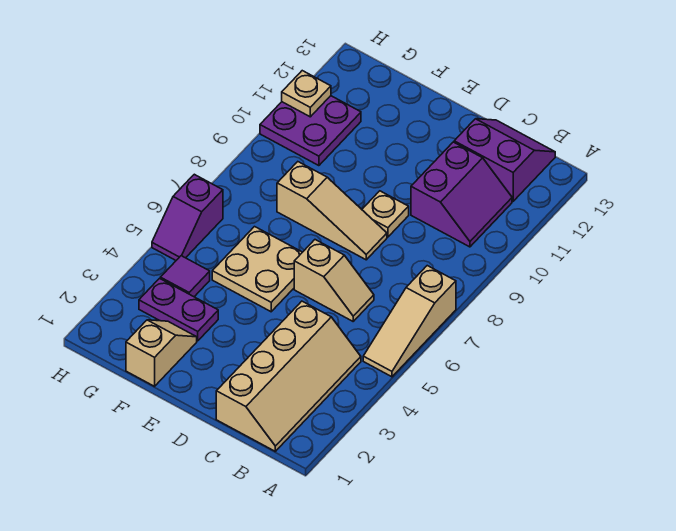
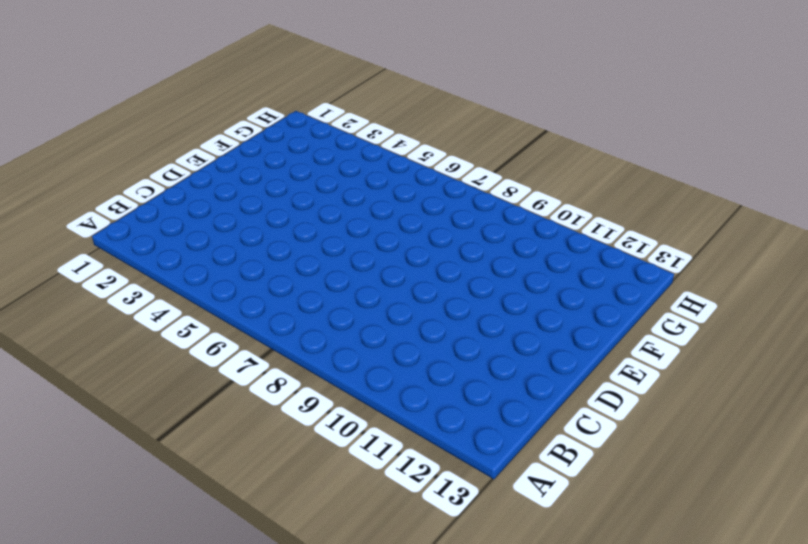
none -> tan slope A5:A7 level 1 top 7
none -> tan slope B1:C4 level 1 top C
none -> purple slope B10:C11 level 1 top C

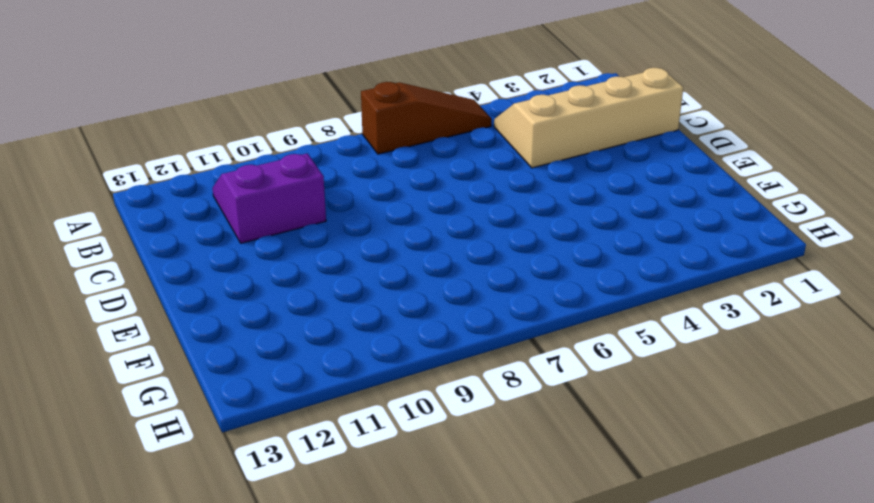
brown slope A5:A7 level 1 top 7 -> tan slope A5:A7 level 1 top 7
none -> purple slope B12:C13 level 1 top 12
none -> tan slope C6:D6 level 1 top D
none -> tan slope D8:F8 level 1 top F

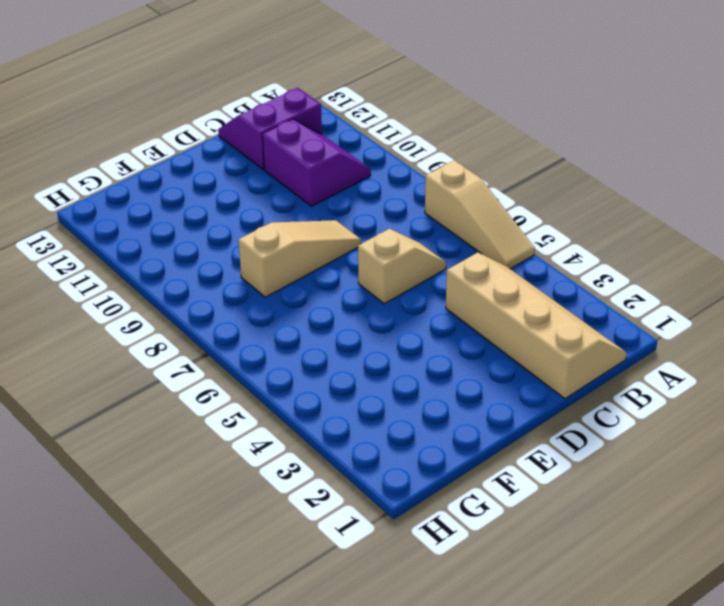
none -> tan plate D9 level 1
none -> tan plate E5:F6 level 1
none -> tan slope F1:F2 level 1 top 1

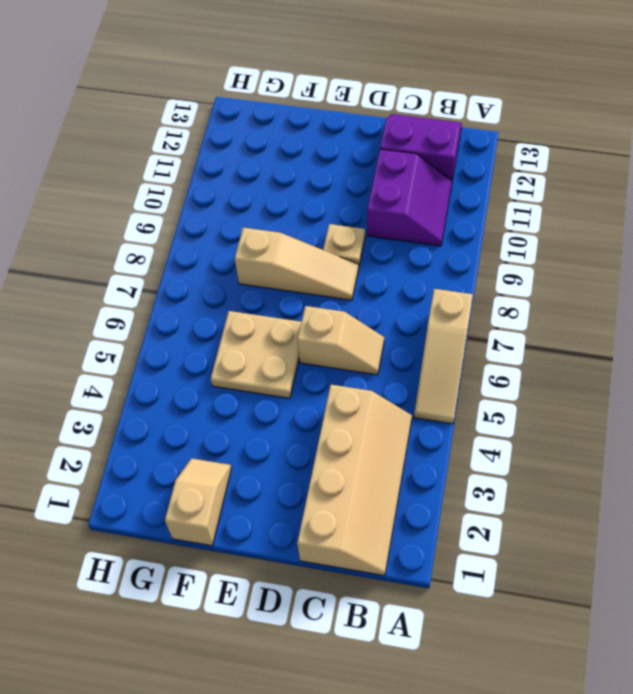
none -> purple plate F3:G3 level 1
none -> purple tile G4 level 1
none -> purple plate G10:H11 level 1

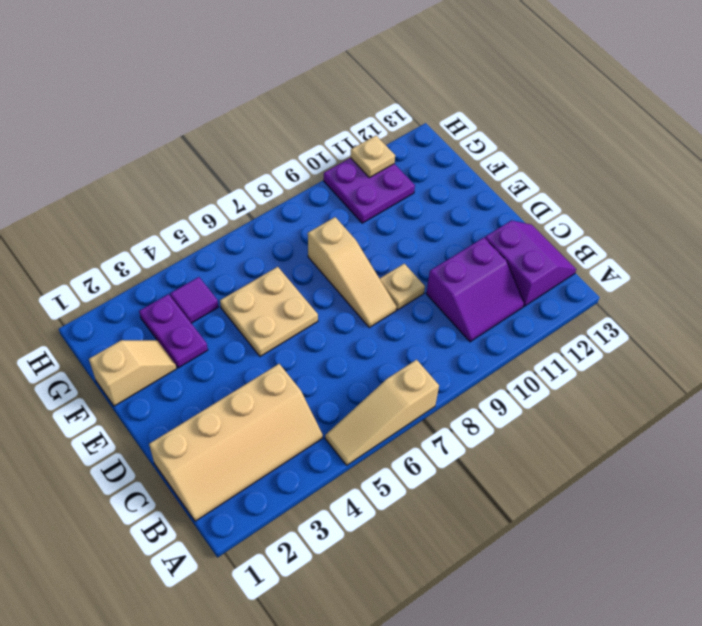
none -> tan slope C6:D6 level 1 top D
none -> purple slope H5:H6 level 1 top 6

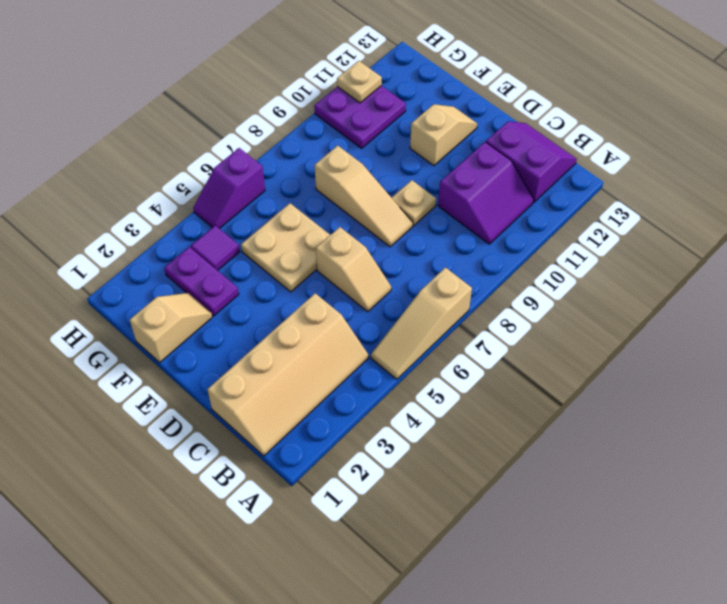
tan slope E11:E12 level 1 top 11 -> none

